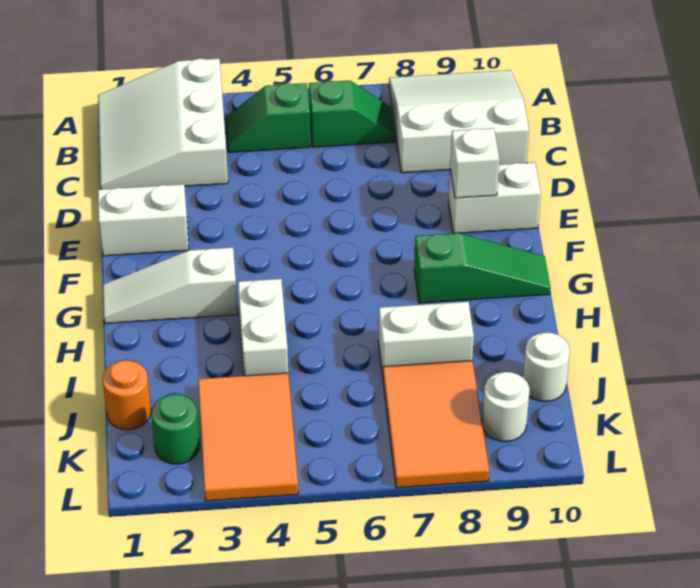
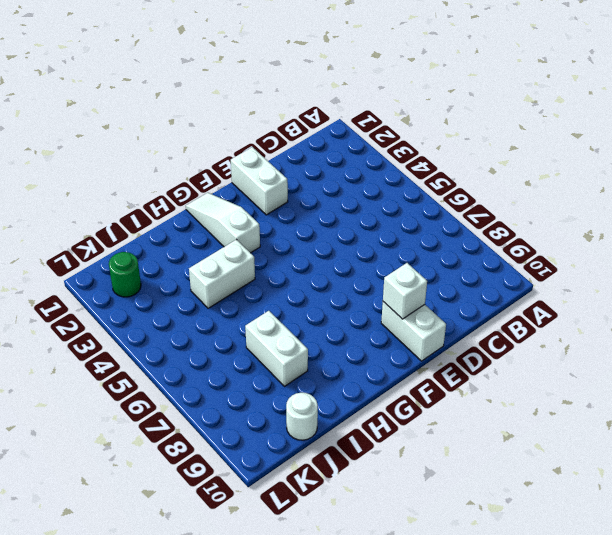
none -> white slope A1:C3 level 1 top 3
none -> white slope A8:C10 level 1 top C
none -> green slope B4:B5 level 1 top 5

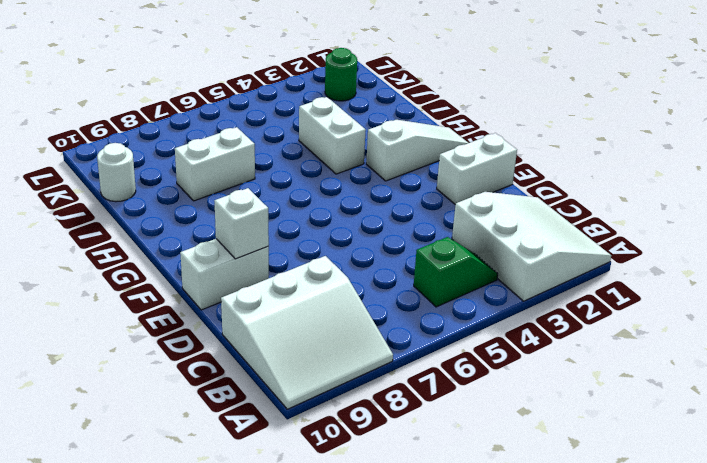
none -> green slope B6:B7 level 1 top 6
none -> green slope G8:G10 level 1 top 8
none -> orange round brick J1 level 1

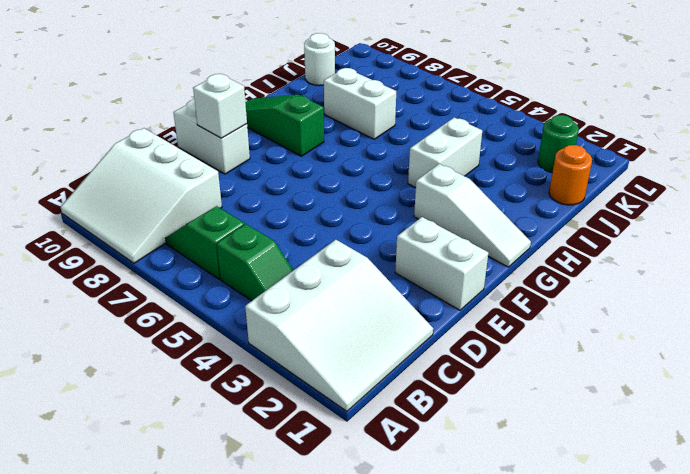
none -> orange tile J3:L4 level 1
none -> orange tile J7:L8 level 1
none -> white round brick K9 level 1

